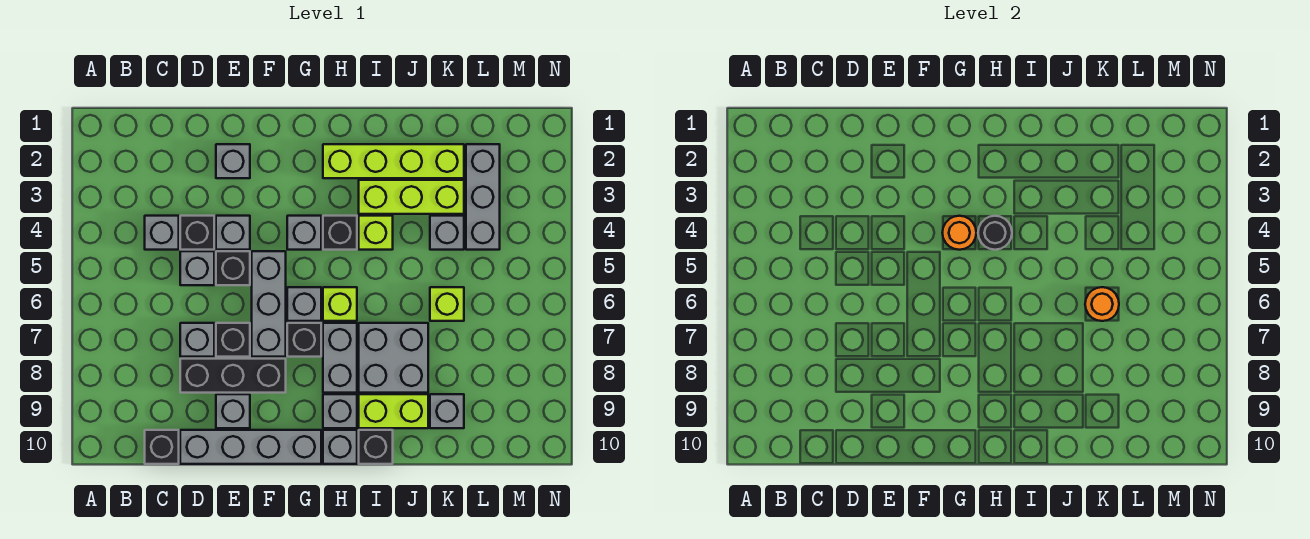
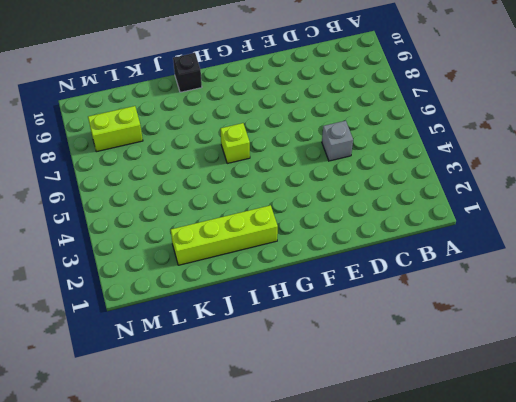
lime brick L8:M8 level 1 -> lime brick I9:J9 level 1
none -> grey brick C4 level 1
none -> black brick C10 level 1
none -> black brick D4 level 1
none -> grey brick D7 level 1

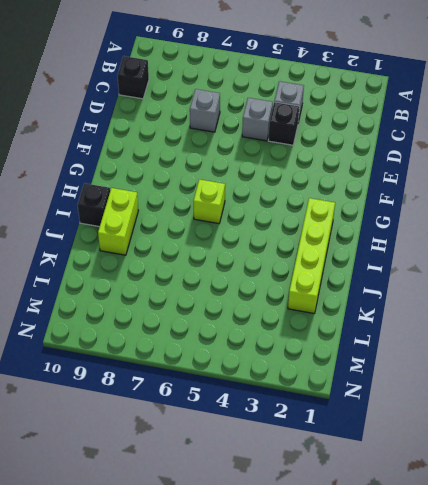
none -> black brick D8:F8 level 1
none -> grey brick D10:G10 level 1
none -> grey brick E2 level 1
none -> grey brick E4 level 1

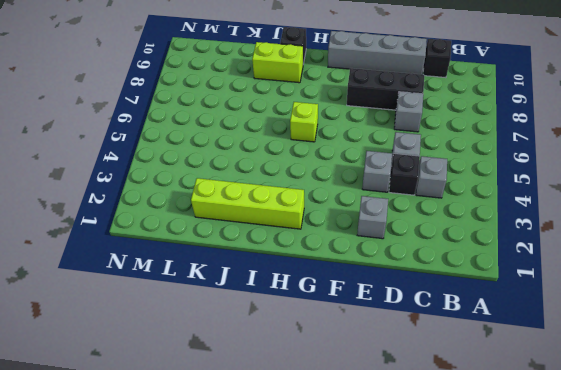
none -> black brick E5 level 1
none -> black brick E7 level 1
none -> grey brick E9 level 1
none -> grey brick F5:F7 level 1

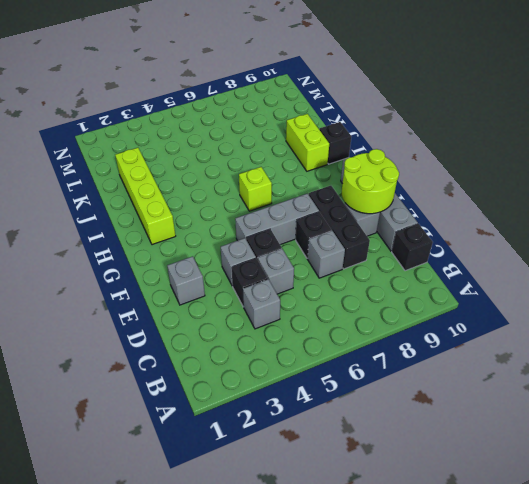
lime round brick E9:F10 level 2 -> none
none -> grey brick G4 level 1
none -> grey brick G6 level 1
none -> black brick G7 level 1
none -> black brick H4 level 1

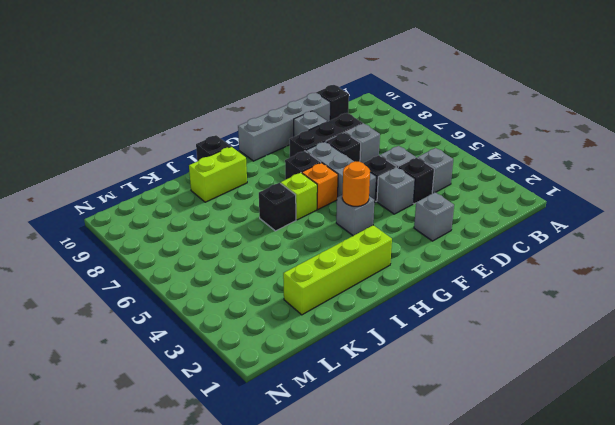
orange brick G6 level 1 -> grey brick G6 level 1
black brick I6 level 1 -> black brick H4 level 1
none -> grey brick H7:H8 level 1
none -> grey brick H9 level 1
none -> grey brick H10 level 1
none -> lime brick I3:K3 level 1

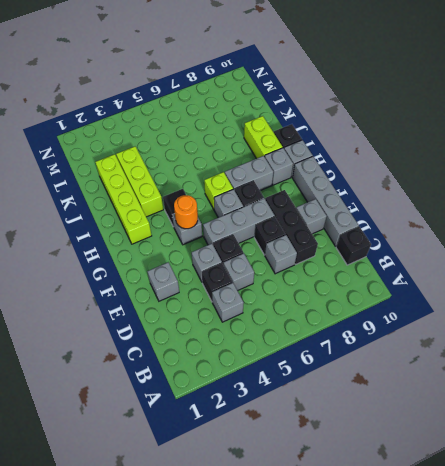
none -> lime brick I4 level 1
none -> grey brick I7:J8 level 1
none -> grey brick K4 level 1
none -> lime brick K6 level 1

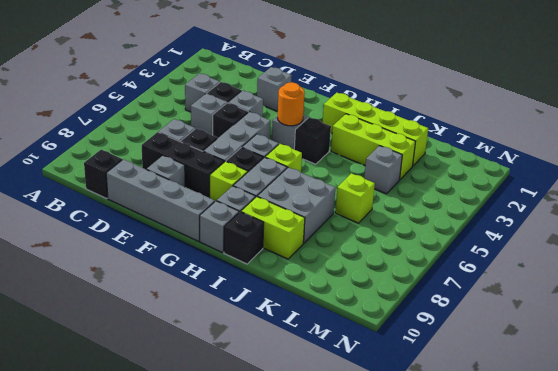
lime brick G8 level 1 -> lime brick I4 level 1
none -> grey brick K9 level 1
none -> grey brick L2:L4 level 1
none -> black round brick H4 level 2
none -> orange round brick K6 level 2

